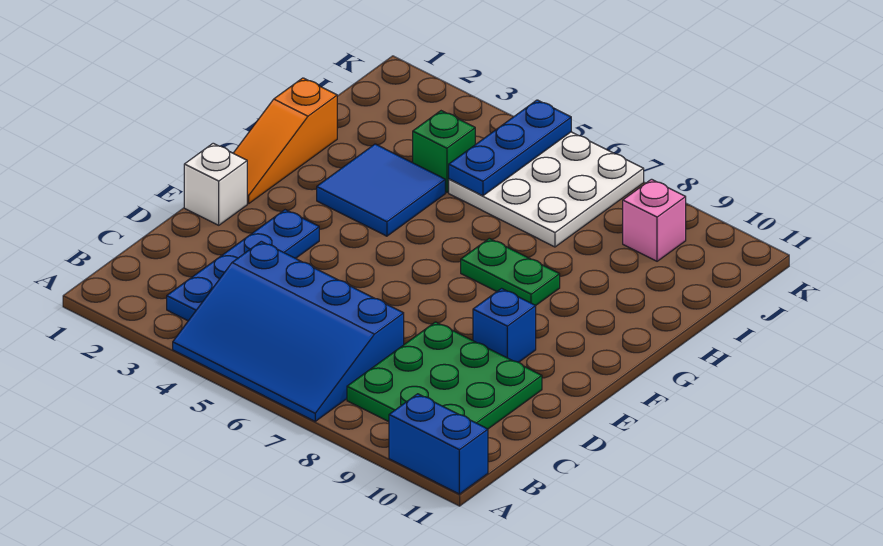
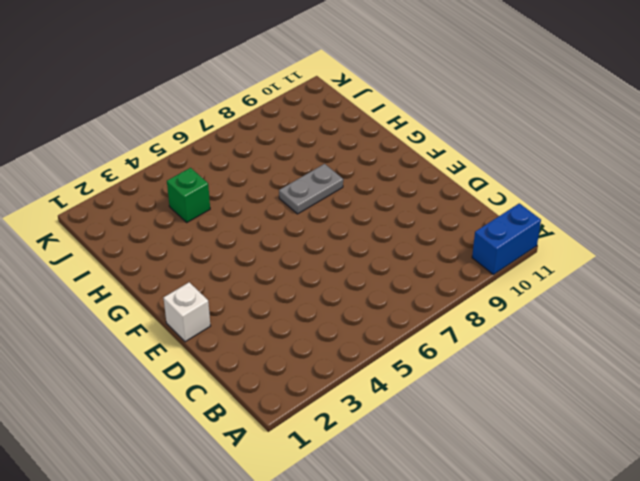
grey plate G7:G8 level 1 -> green plate G7:G8 level 1
none -> blue slope A4:C7 level 1 top C
none -> blue plate B3:E3 level 1
none -> green plate B8:D10 level 1

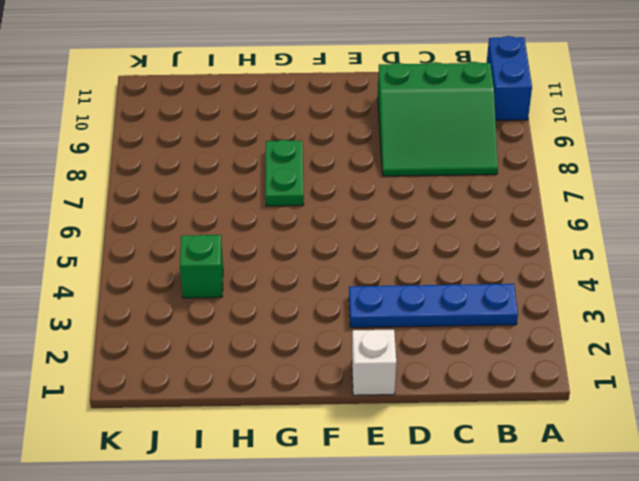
green slope B8:D10 level 1 top 10 -> green plate B8:D10 level 1
none -> blue slope A4:C7 level 1 top C
none -> blue brick E9 level 1
none -> orange slope F1:H1 level 1 top H

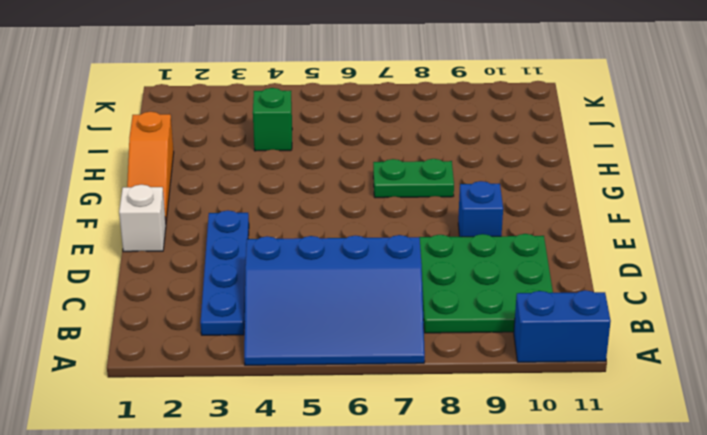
none -> blue tile G3:H4 level 1
none -> white plate I5:K7 level 1
none -> pink brick J9 level 1

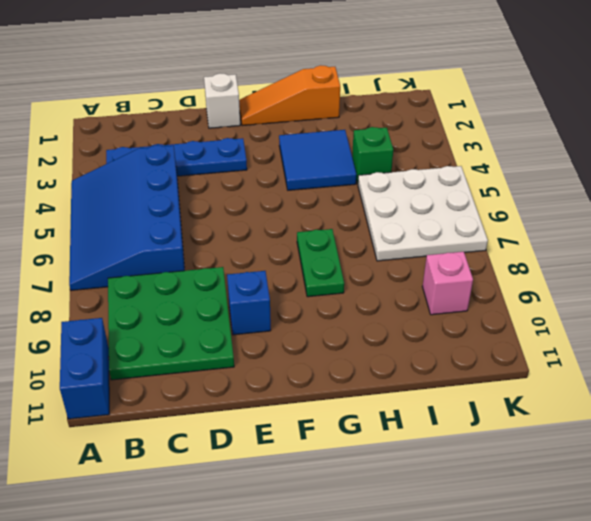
none -> blue plate I5:K5 level 2

